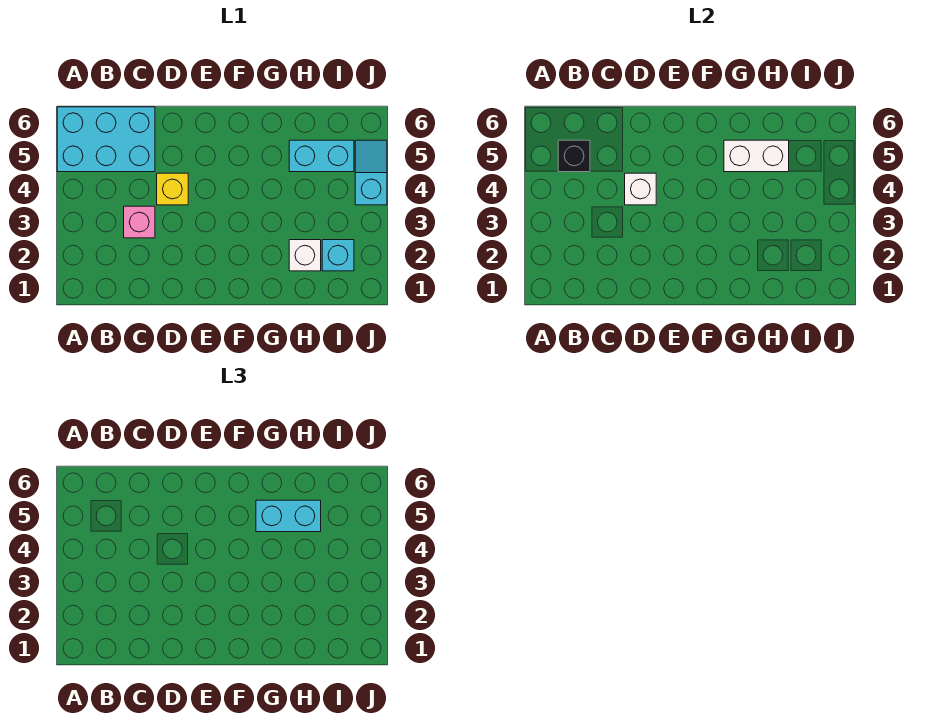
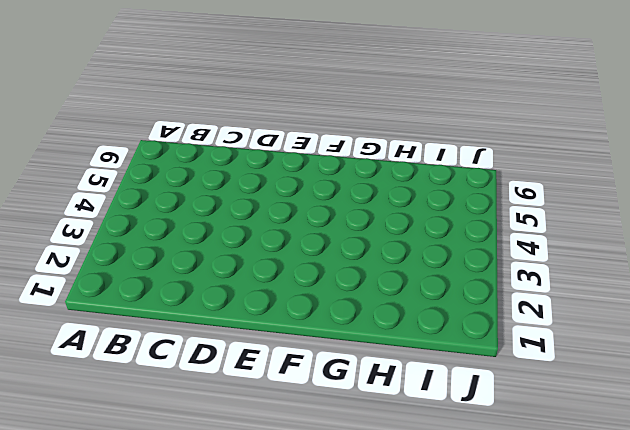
none -> cyan brick A5:C6 level 1
none -> pink brick C3 level 1

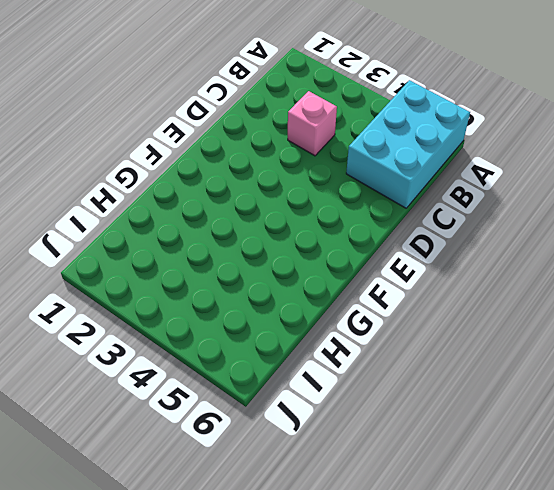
none -> yellow brick D4 level 1
none -> white brick H2 level 1

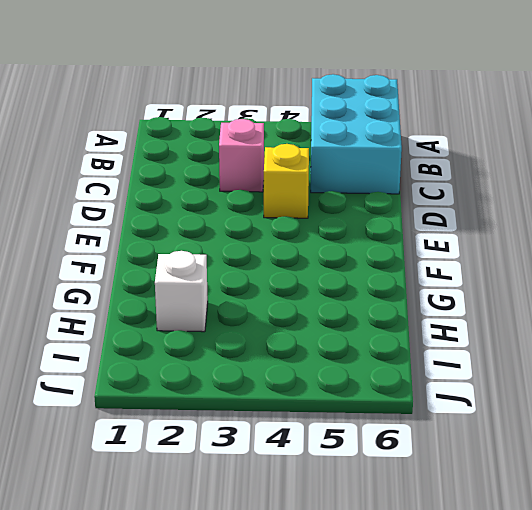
none -> cyan brick H5:I5 level 1
none -> cyan brick I2 level 1

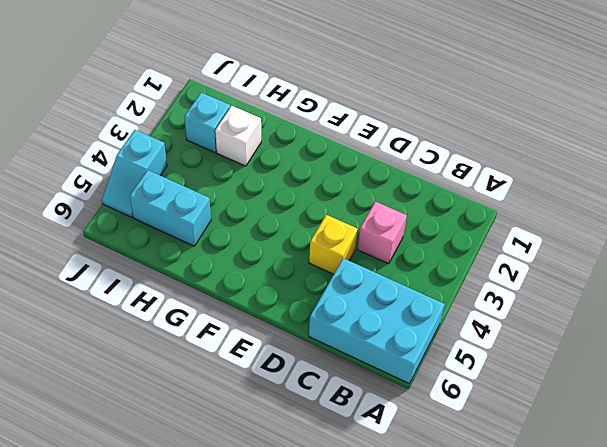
none -> black brick B5 level 2
none -> white brick D4 level 2

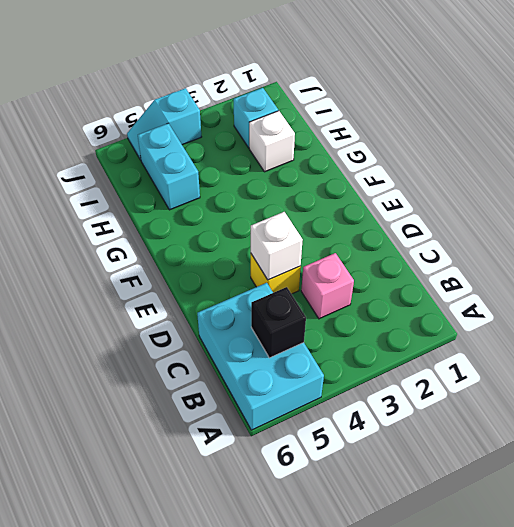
none -> white brick G5:H5 level 2
none -> cyan brick G5:H5 level 3

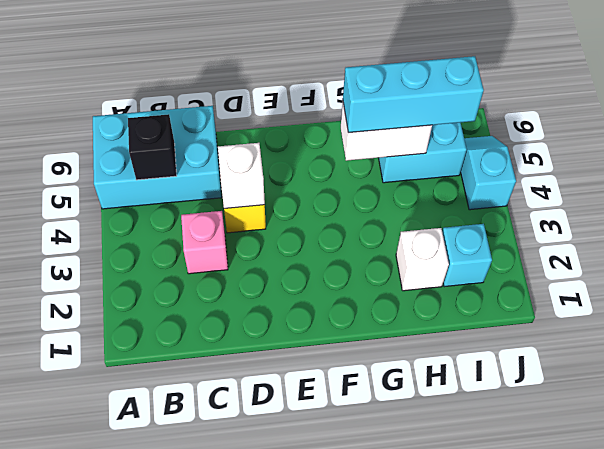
cyan brick G5:I5 level 3 -> cyan brick G5:H5 level 3

